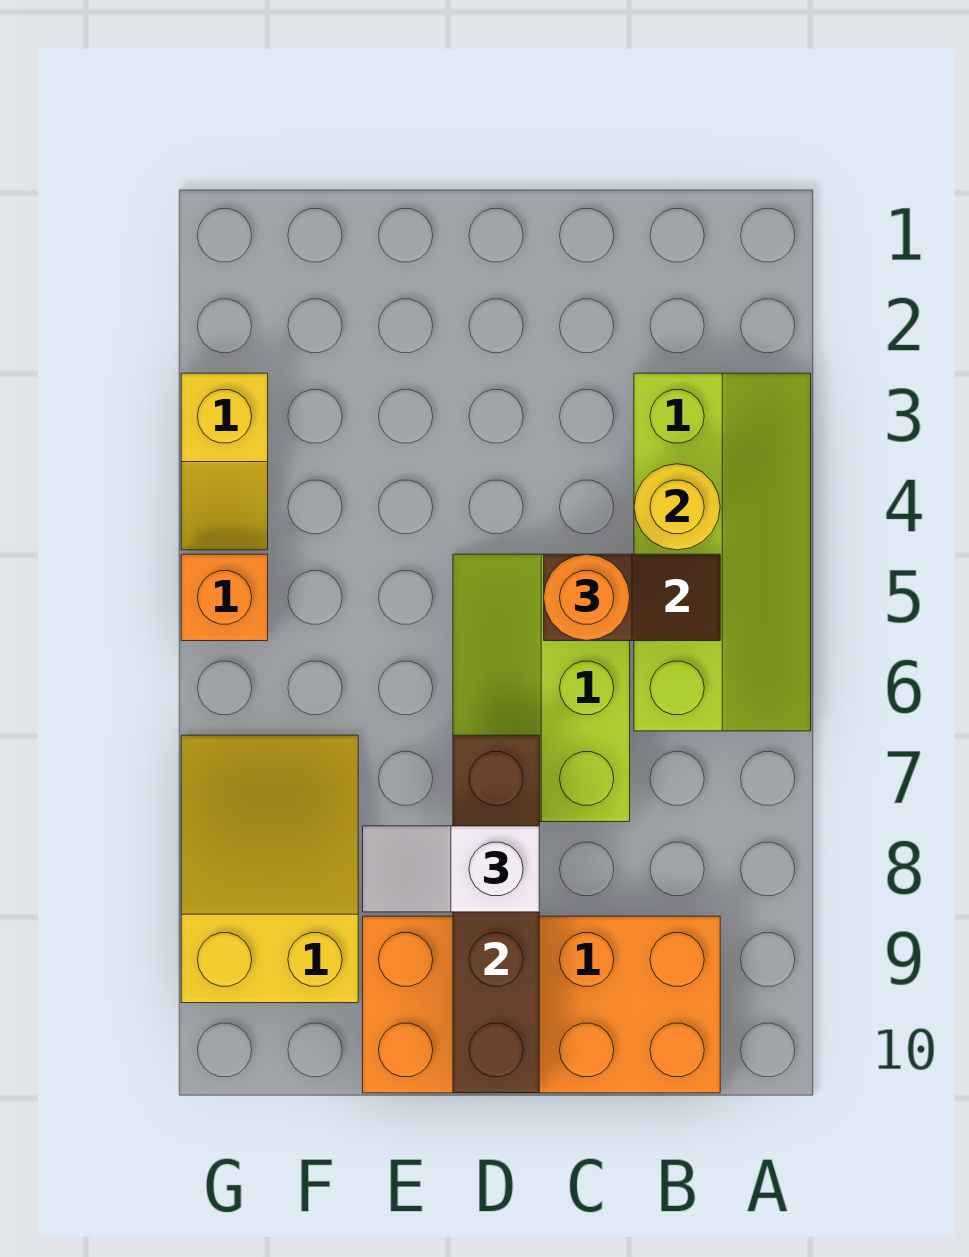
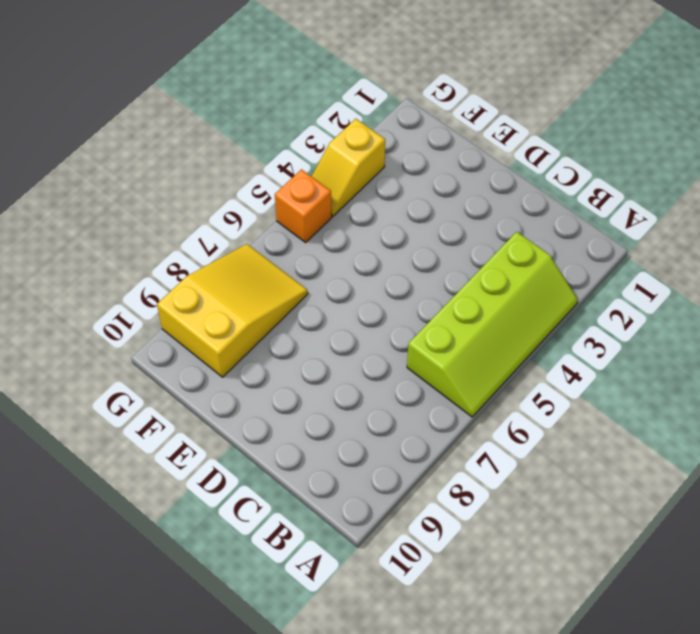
none -> orange brick B9:E10 level 1
none -> lime slope C5:D7 level 1 top C

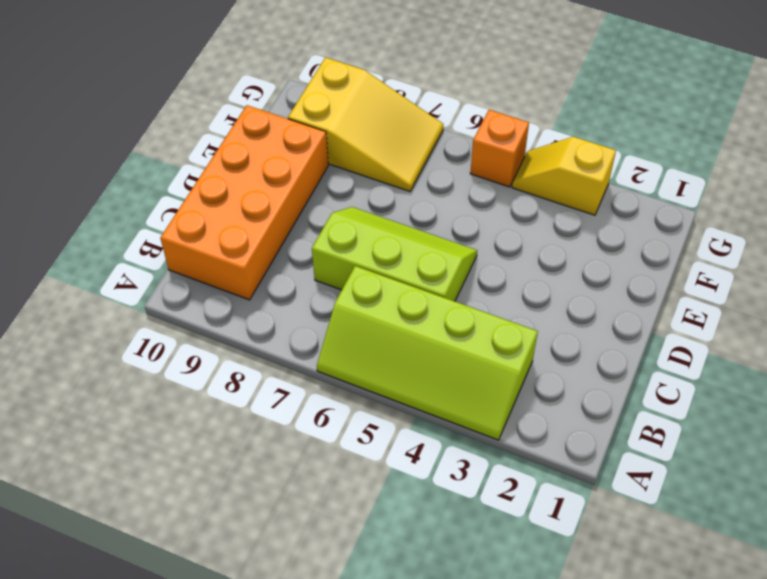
none -> yellow round brick B4 level 2
none -> brown slope B5:C5 level 2 top C

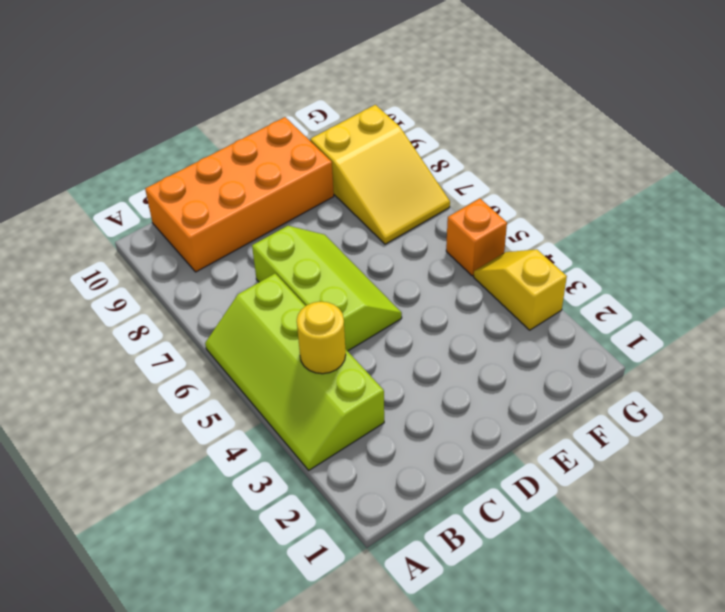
none -> brown slope B5:C5 level 2 top C
none -> brown brick D7:D10 level 2

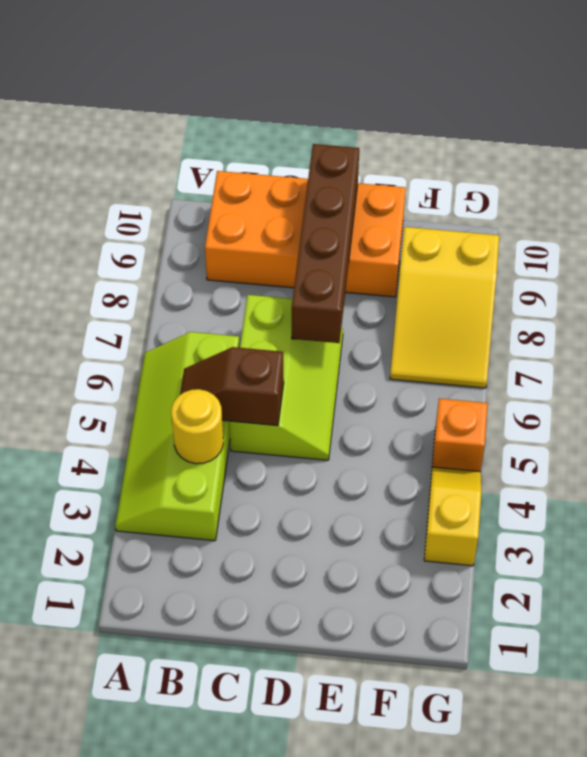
none -> orange round brick C5 level 3
none -> white slope D8:E8 level 3 top D

